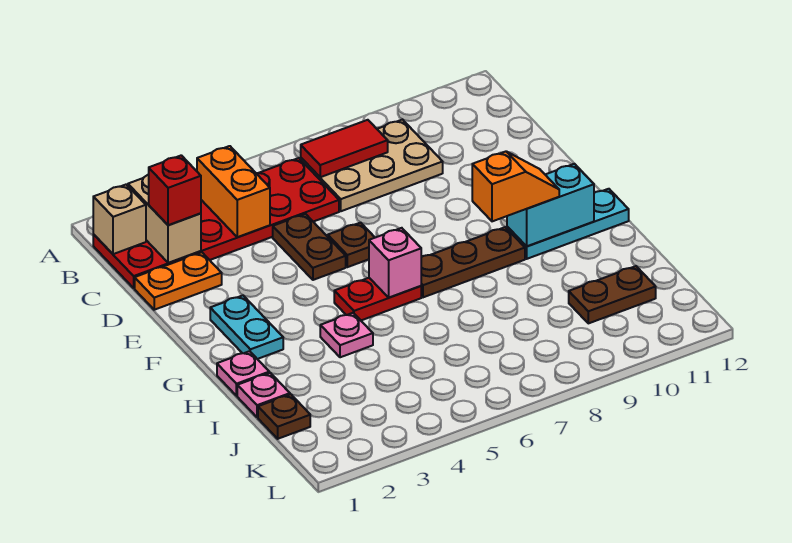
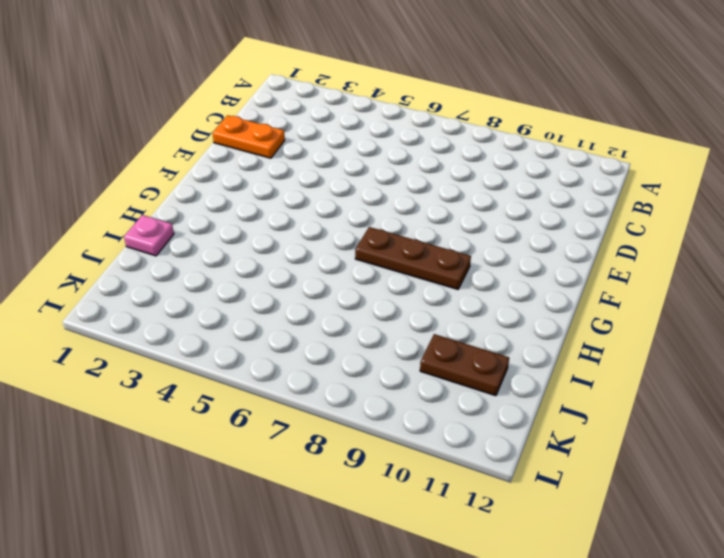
none -> red plate B1:C6 level 1
none -> tan plate B7:C9 level 1
none -> brown plate D5:E5 level 1

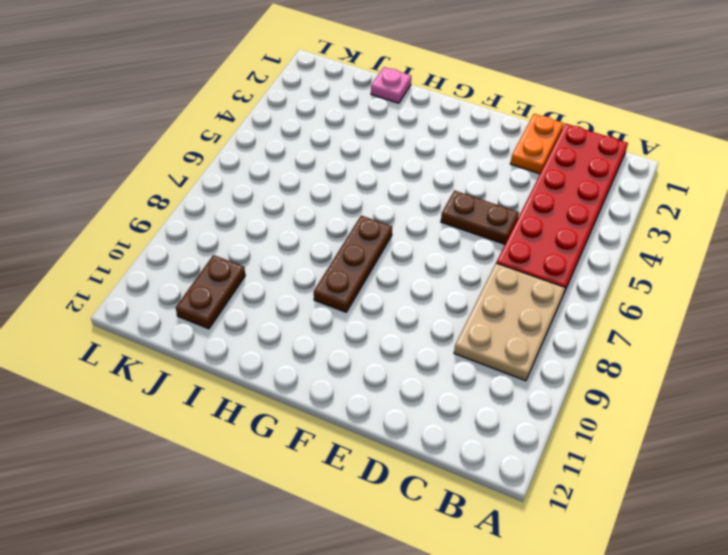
none -> brown plate E6 level 1
none -> cyan plate F2:G2 level 1
none -> red plate G5:G6 level 1

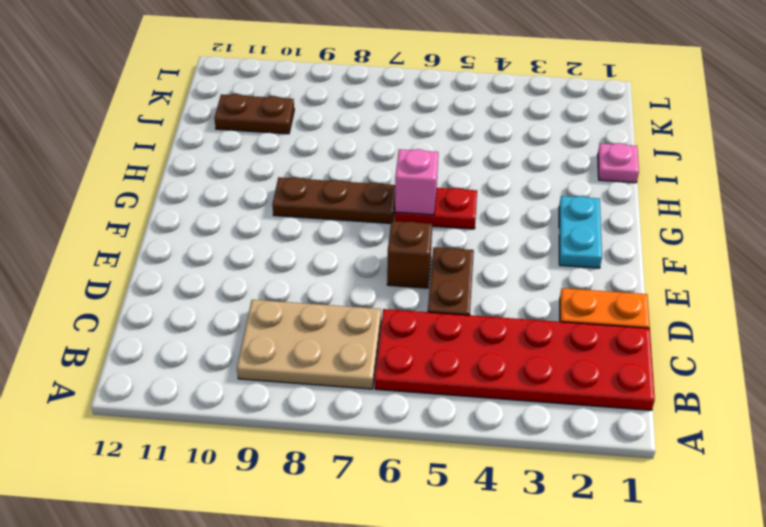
brown brick E6 level 1 -> brown plate E6 level 1
none -> cyan plate G10:G12 level 1
none -> pink plate H1 level 1
none -> pink plate H4 level 1

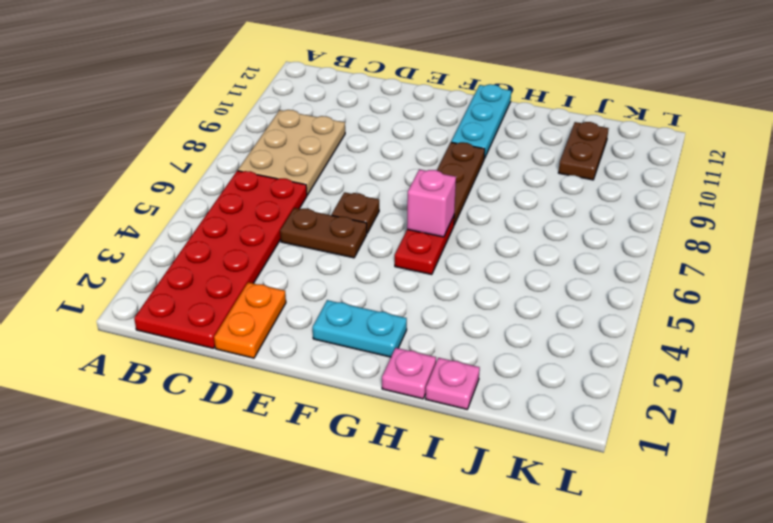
none -> pink plate H4 level 1
none -> brown plate J1 level 1
none -> tan brick B1 level 2

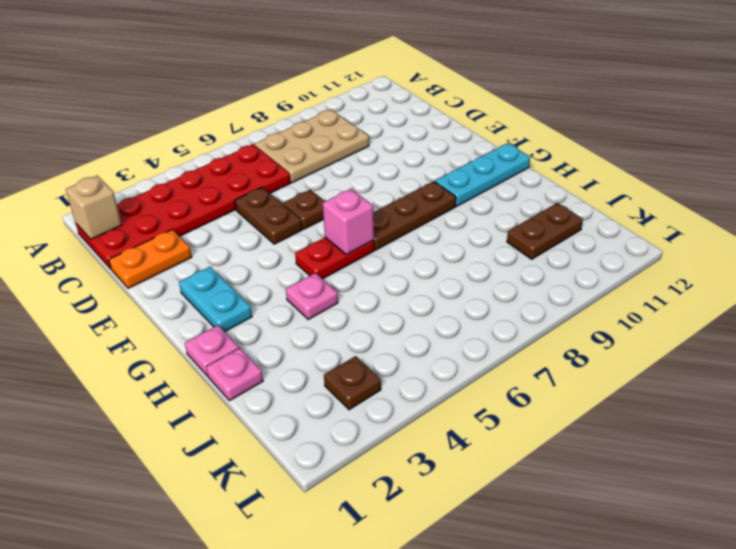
brown plate K3 level 1 -> brown plate J1 level 1
none -> tan brick B2:C2 level 2
none -> orange brick B4:C4 level 2
none -> red tile B7:B8 level 2

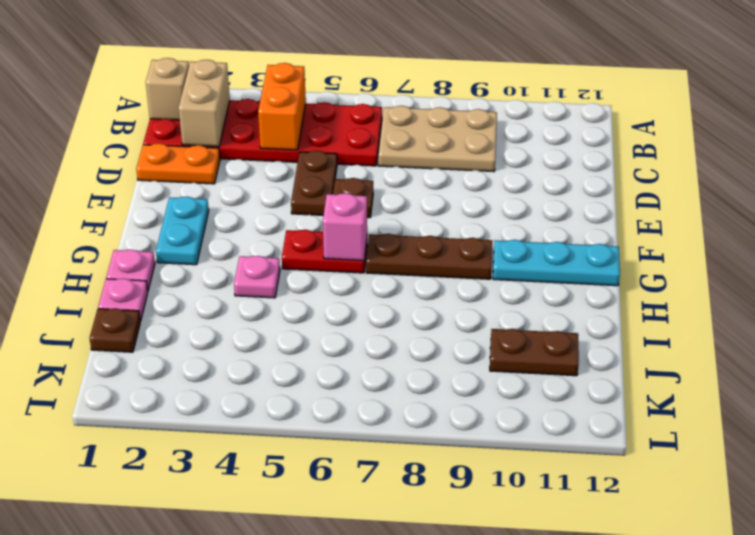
none -> red tile B7:B8 level 2
none -> cyan brick G10:G11 level 2
none -> red brick C2 level 3

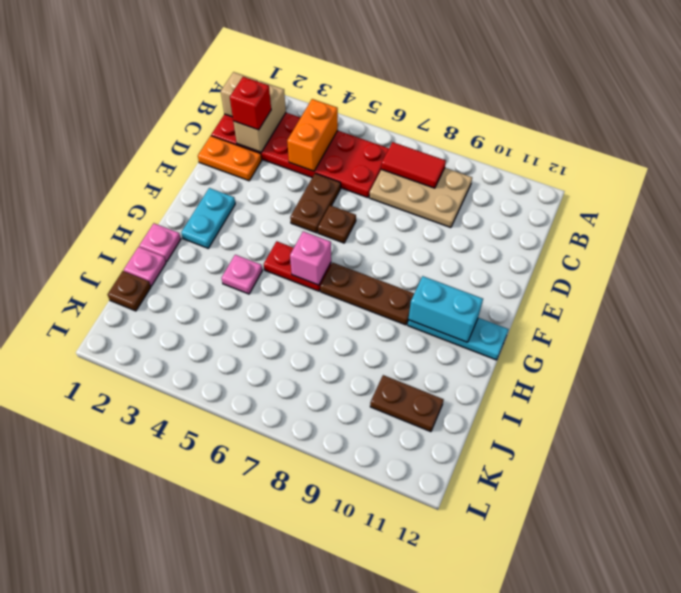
none -> orange slope G9:G10 level 3 top 9

